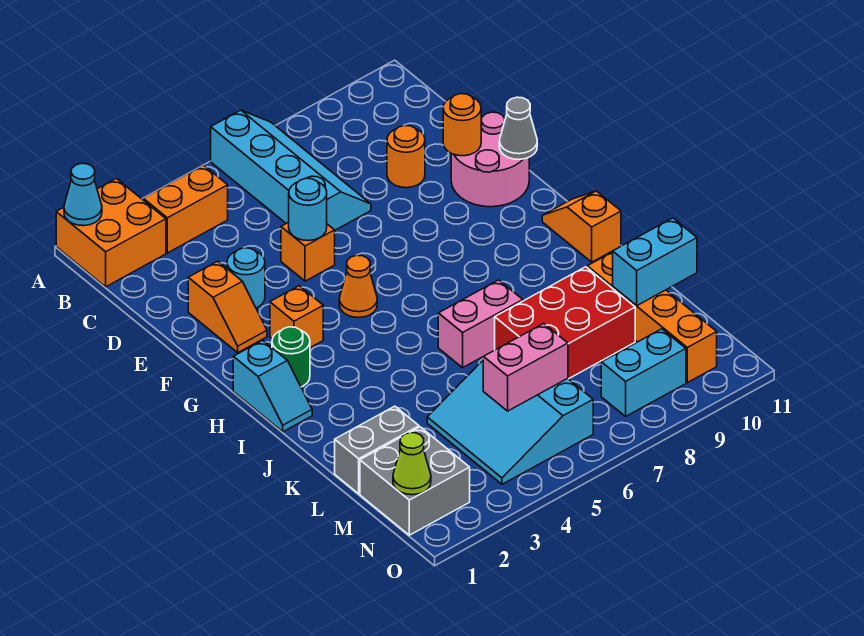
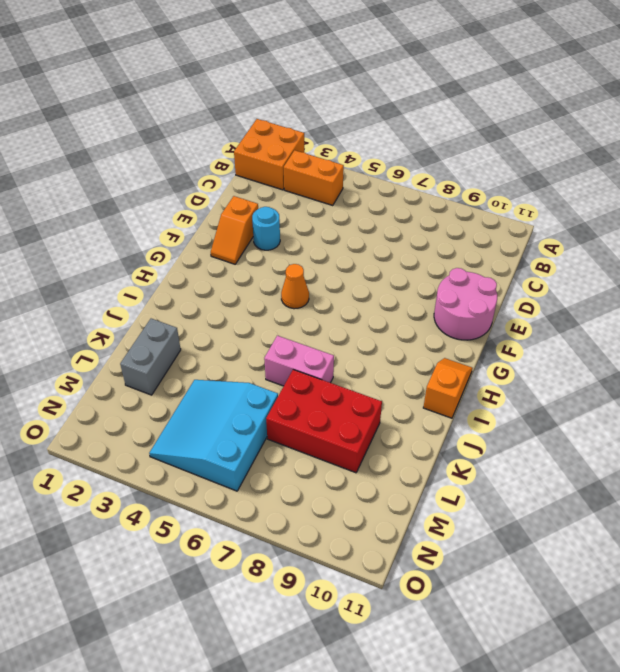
grey brick K2:L2 level 1 -> grey brick L1:L2 level 1
none -> cyan slope A6:D7 level 1 top 6
none -> orange round brick D9 level 1
none -> orange brick E5 level 1

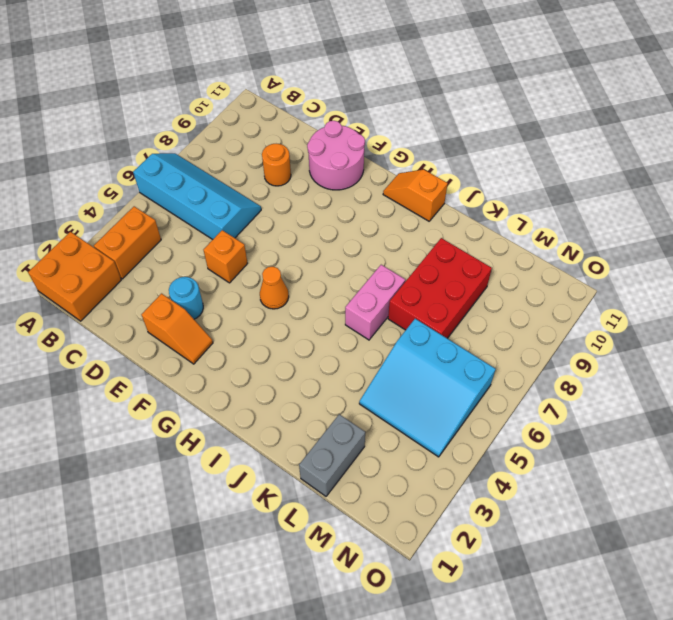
none -> orange brick G3 level 1
none -> cyan slope H1:I1 level 1 top H
none -> green round brick H2 level 1

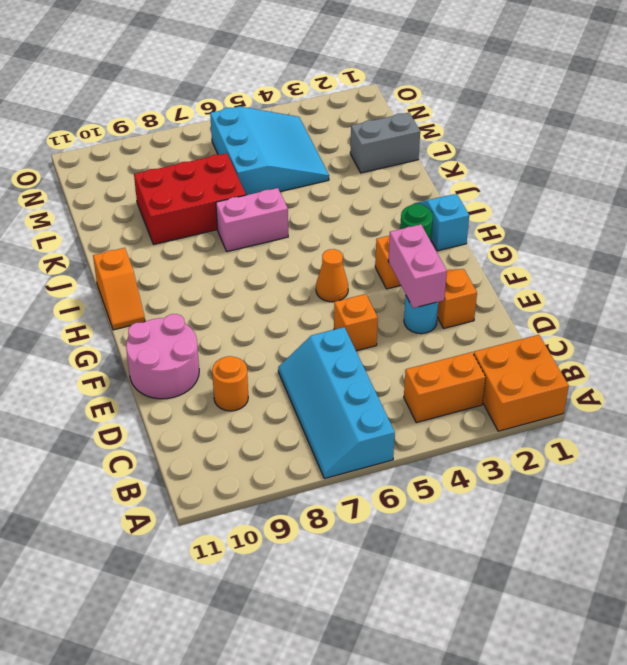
pink brick E3:F3 level 2 -> pink brick M5:M6 level 2
none -> orange brick K10:N10 level 1
none -> grey brick M1:N2 level 1
none -> cyan brick N8:N9 level 1

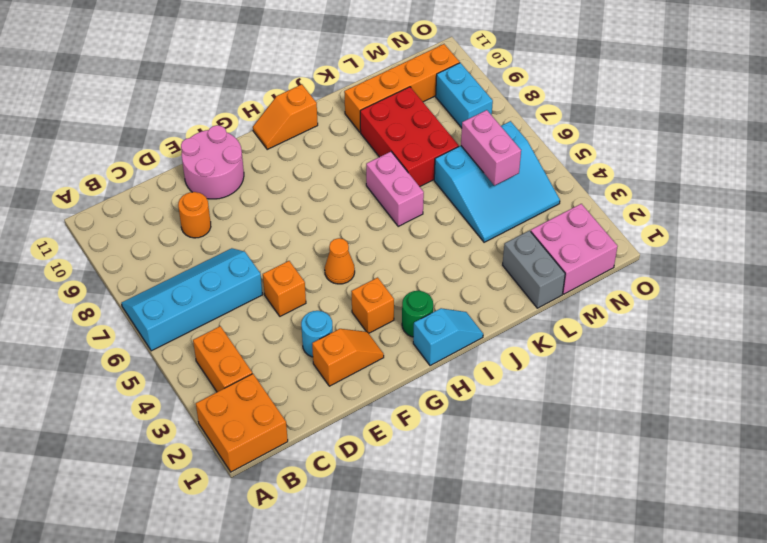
pink brick M1:N2 level 1 -> grey brick M1:N2 level 1
none -> cyan cone A1 level 2
none -> cyan round brick E5 level 2
none -> orange round brick E10 level 2

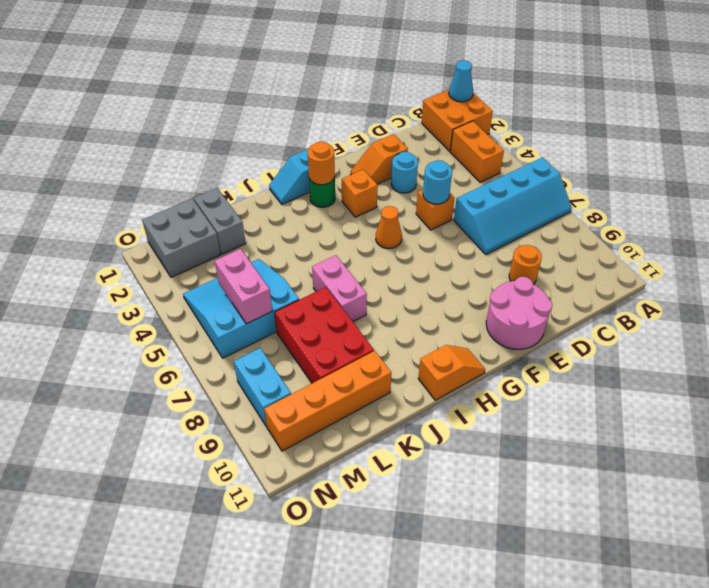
orange round brick H2 level 2 -> orange round brick E10 level 2
none -> grey cone F11 level 2
none -> cyan brick L10:L11 level 2
none -> lime cone N1 level 2

